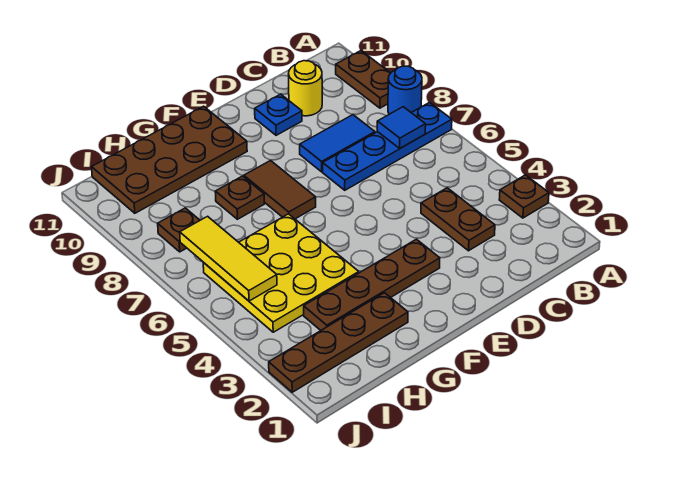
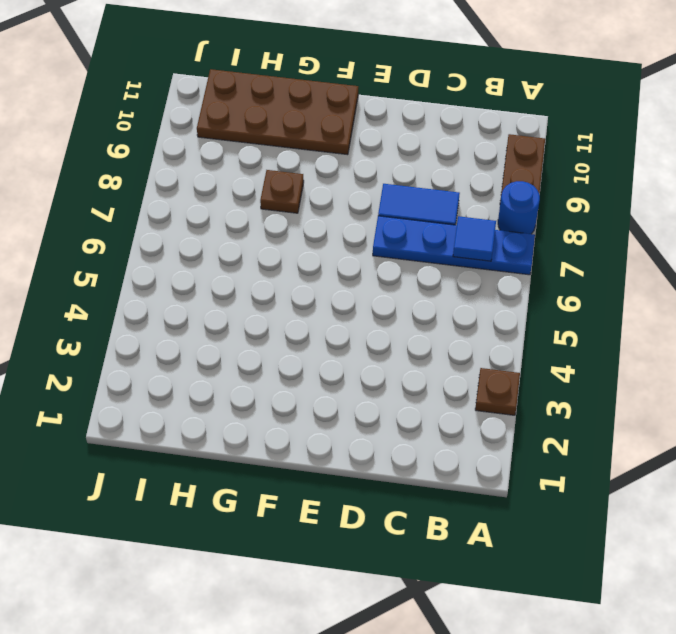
none -> brown plate C3:C4 level 1
none -> yellow round brick C10 level 1
none -> blue plate D10 level 1

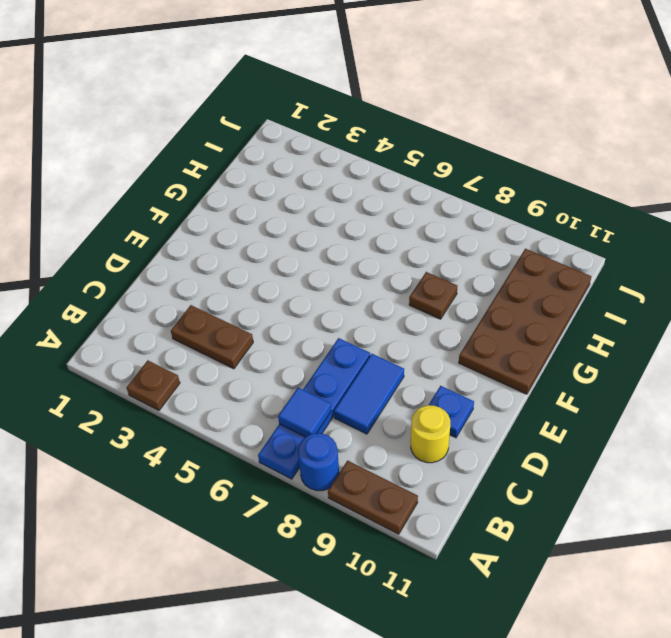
none -> brown plate E3:H3 level 1
none -> brown tile F7:F8 level 1
none -> brown plate G2:J2 level 1

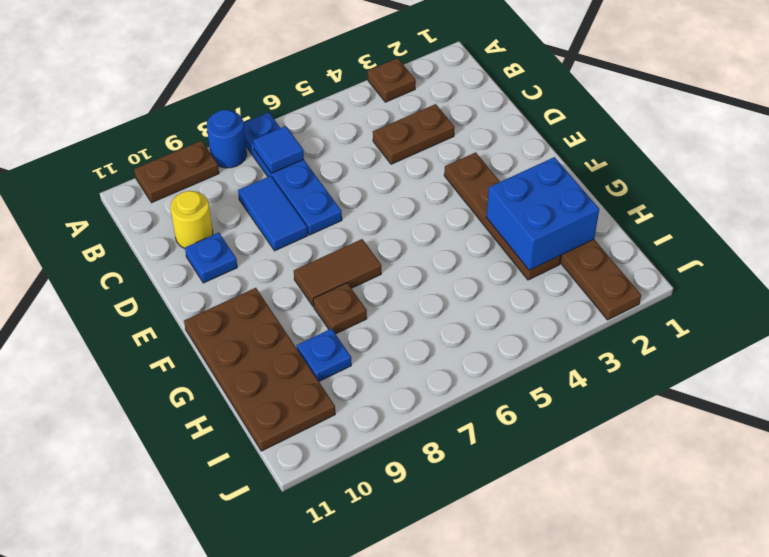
blue brick G2:H3 level 2 -> none
blue plate H9 level 1 -> none
none -> yellow plate G4:I6 level 1
none -> brown plate I8 level 1
none -> yellow tile I5:I7 level 2

